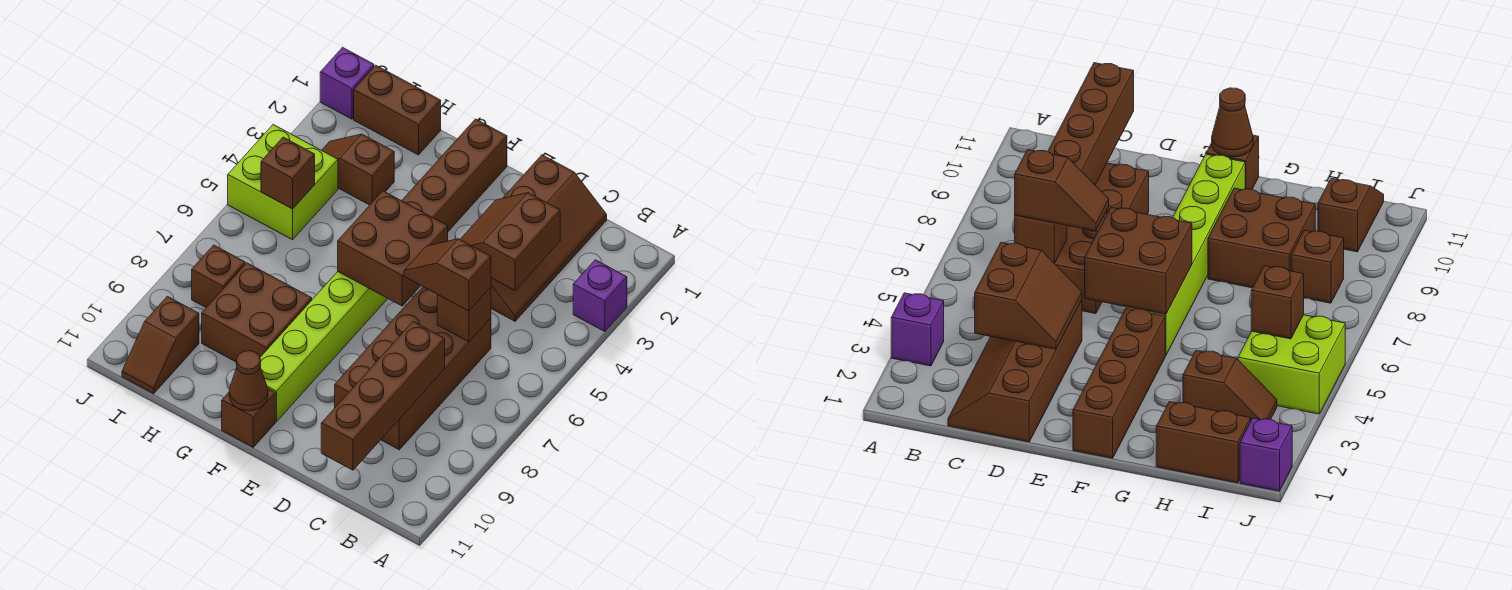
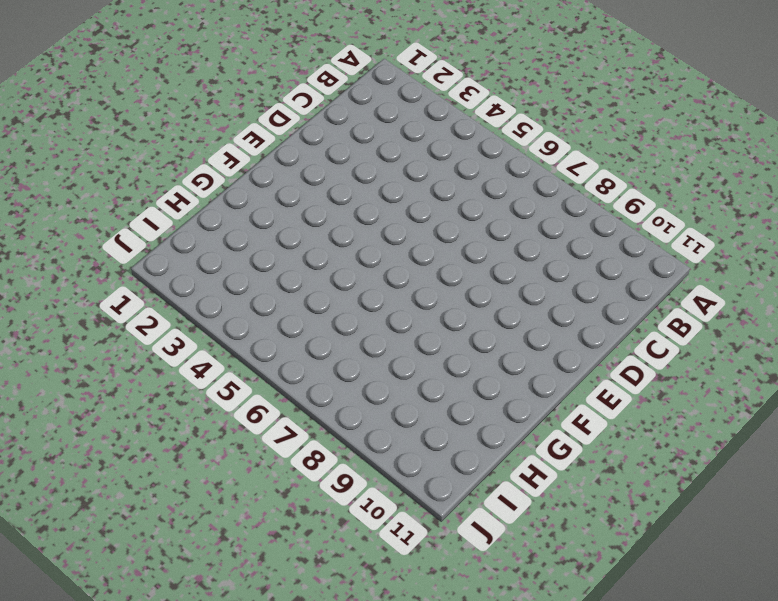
none -> purple brick A3 level 1
none -> brown slope C1:D4 level 1 top D
none -> brown brick C6:D9 level 1

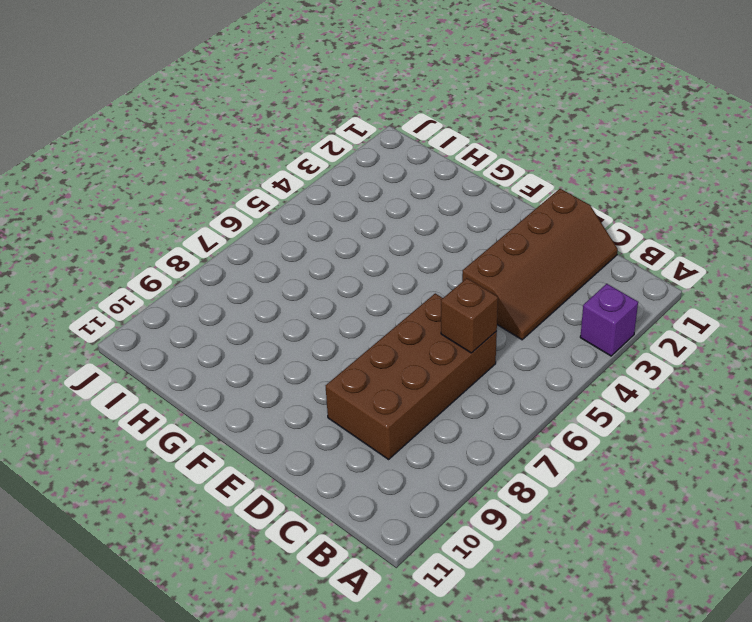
none -> brown brick F1:F4 level 1
none -> lime brick F5:F10 level 1
none -> brown brick F11 level 1

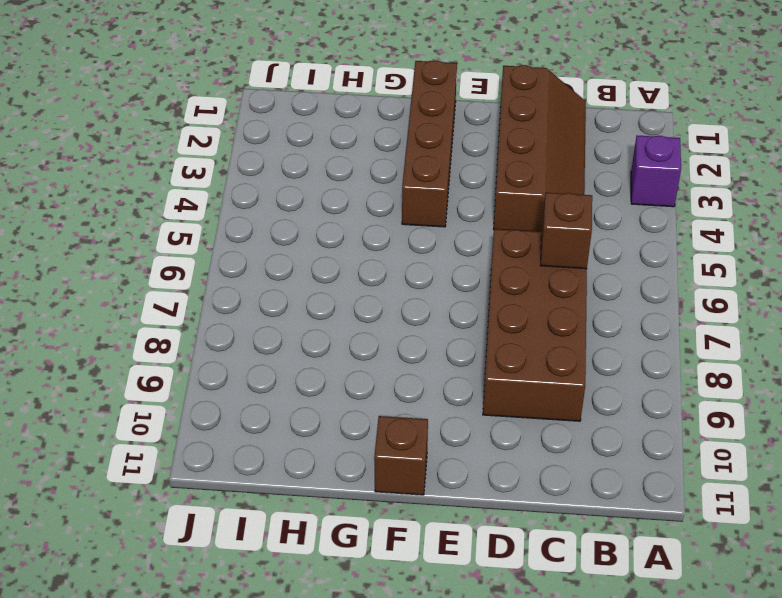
none -> lime brick F5:F10 level 1
none -> brown brick G8:H9 level 1
none -> brown brick H1:I1 level 1

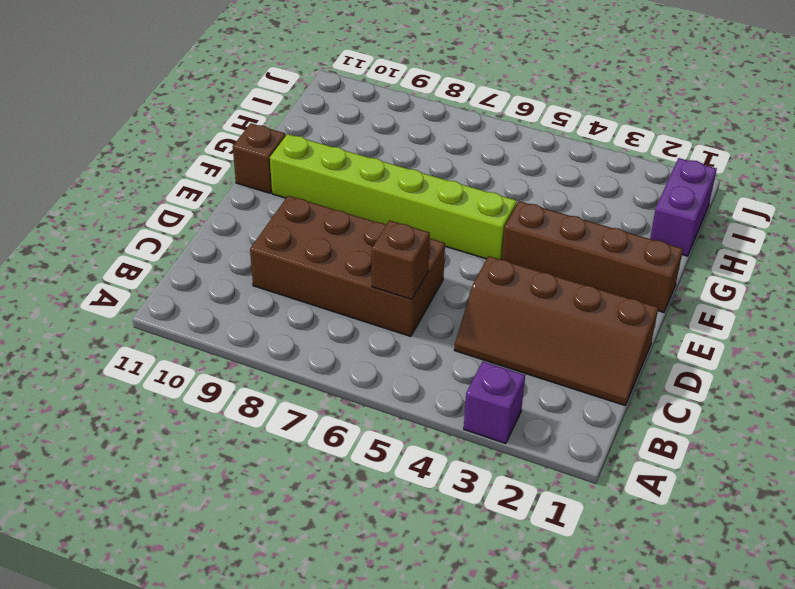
purple brick H1:I1 level 1 -> brown brick H1:I1 level 1
none -> brown brick G8:H9 level 1
none -> brown slope H3:I3 level 1 top H
none -> lime brick I4:J5 level 1

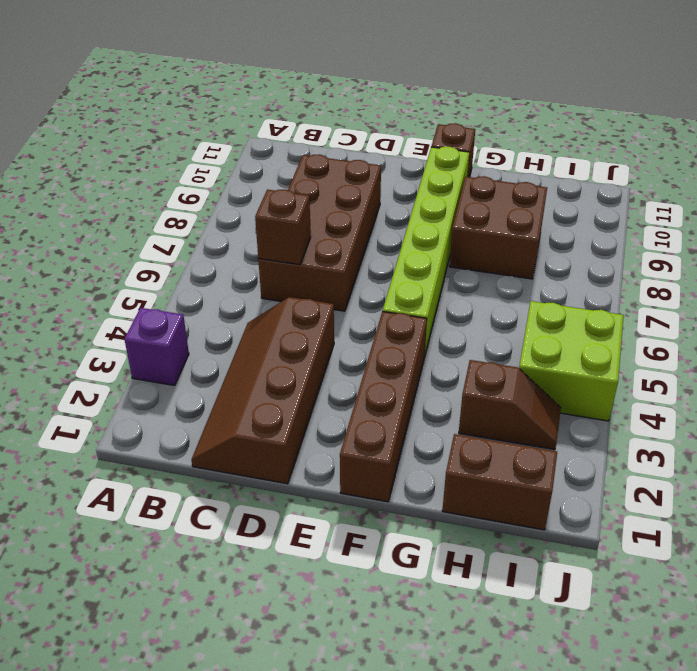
none -> brown brick I8 level 1
none -> brown slope I10:I11 level 1 top 10
none -> purple brick J1 level 1

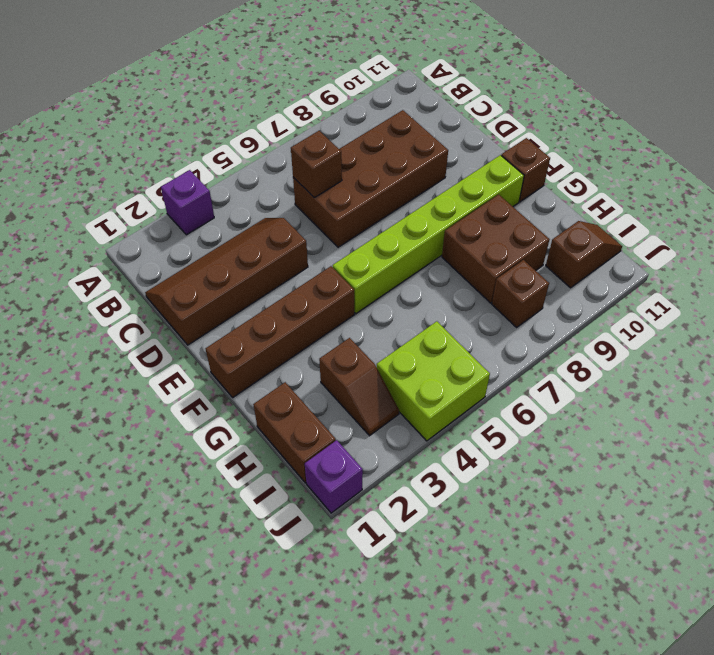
none -> brown slope C3:D4 level 2 top C
none -> brown brick C8:C11 level 2
none -> brown brick E5:F6 level 2

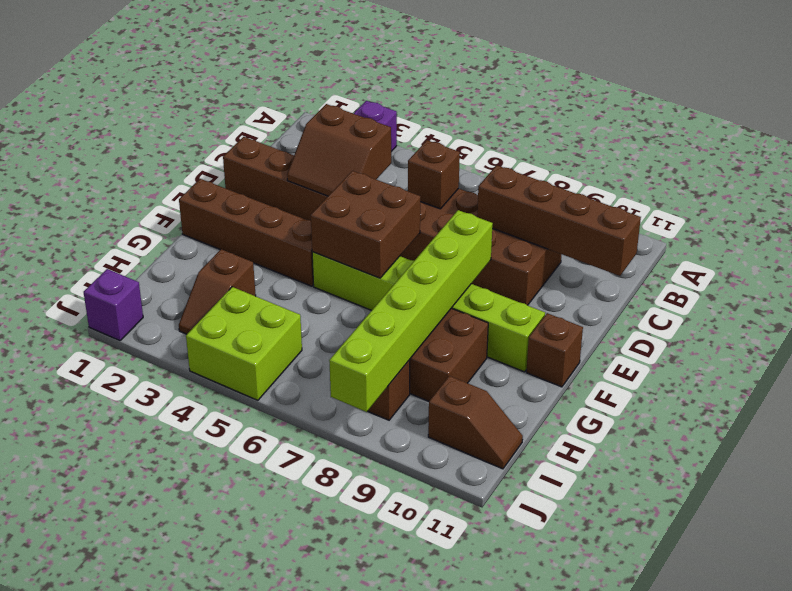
lime brick E8:J8 level 2 -> none
none -> brown brick H1:I1 level 1
none -> brown cone F11 level 2
none -> brown brick I5 level 2

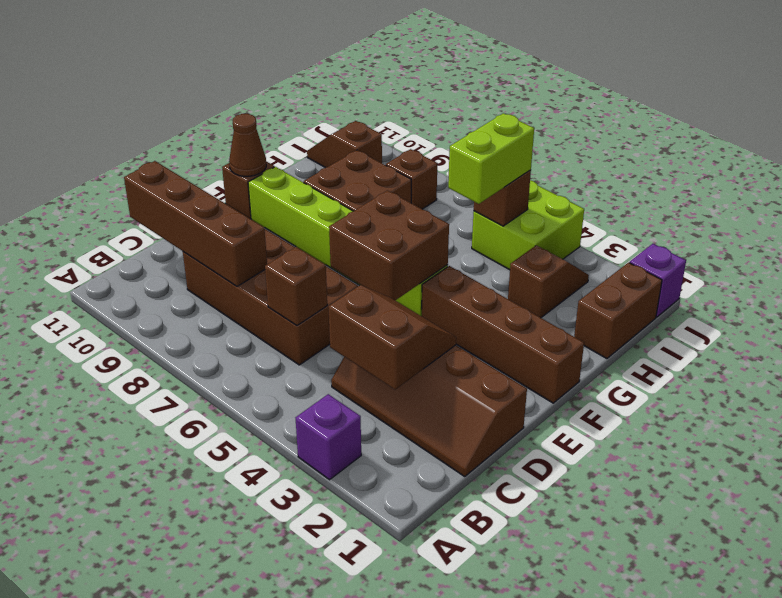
lime brick H5:I5 level 3 -> none
none -> brown slope C6:D6 level 3 top C

